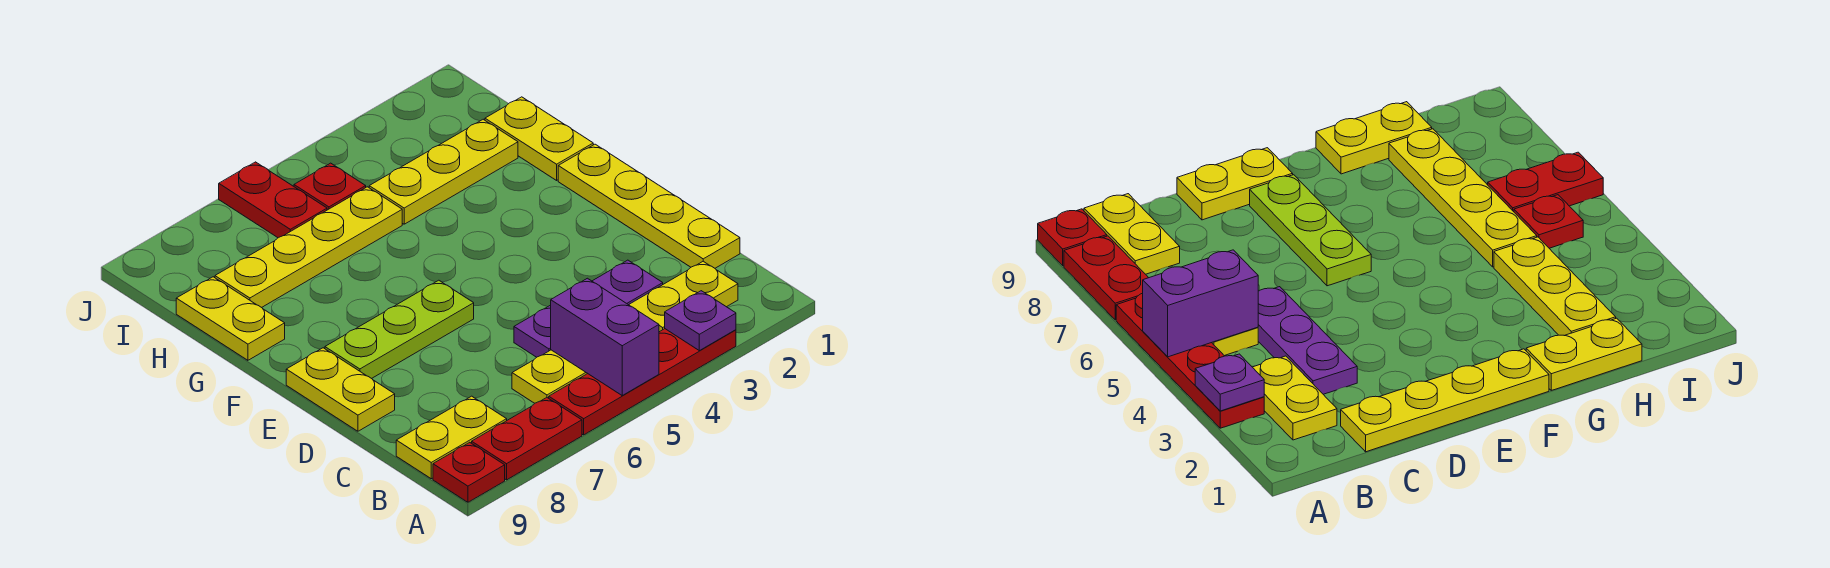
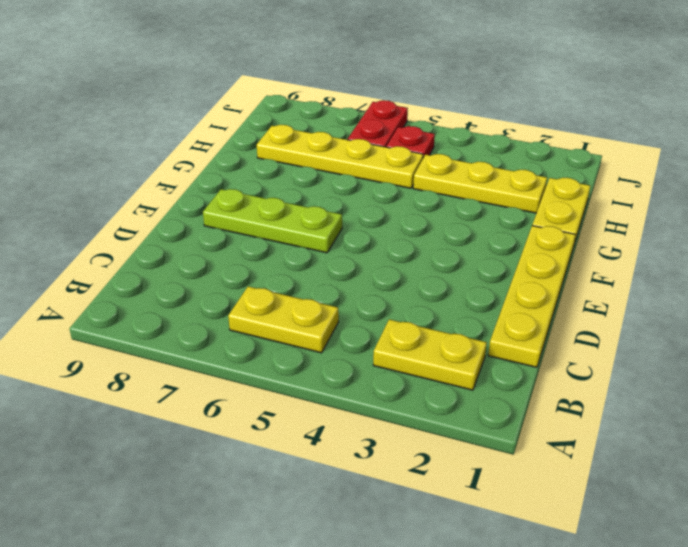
none -> red plate A3:A6 level 1
none -> red plate A7:A8 level 1
none -> red plate A9 level 1

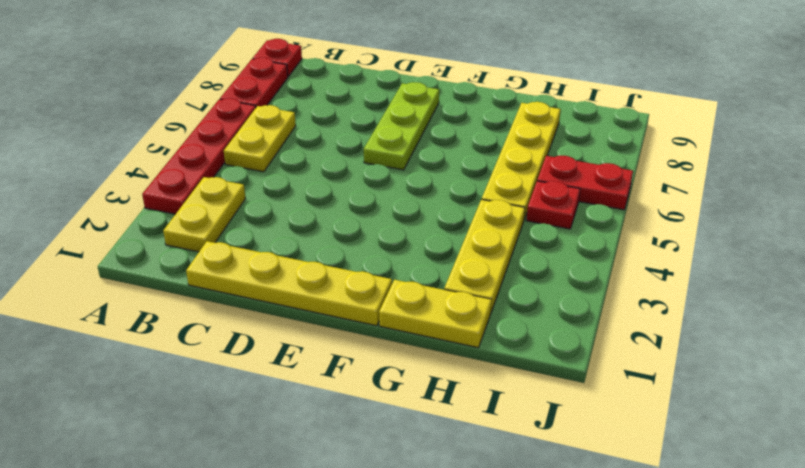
none -> yellow plate B8:B9 level 1
none -> purple plate C3:C5 level 1
none -> yellow plate D9:E9 level 1

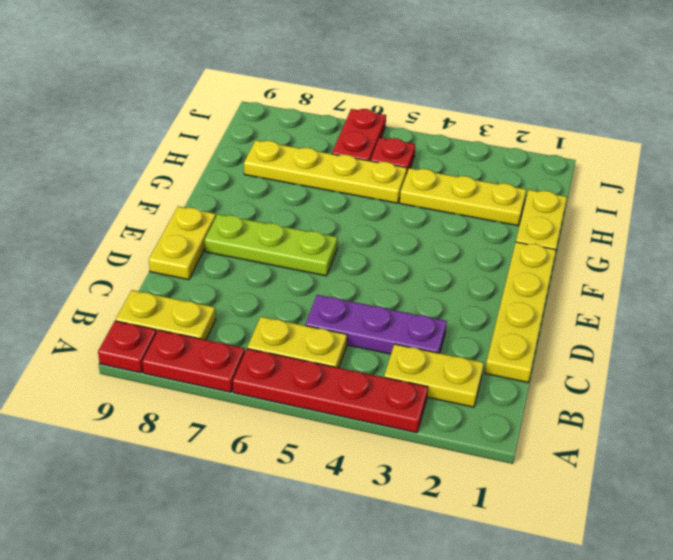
none -> yellow plate G9:H9 level 1
none -> purple plate A3 level 2
none -> purple brick A5:B5 level 2

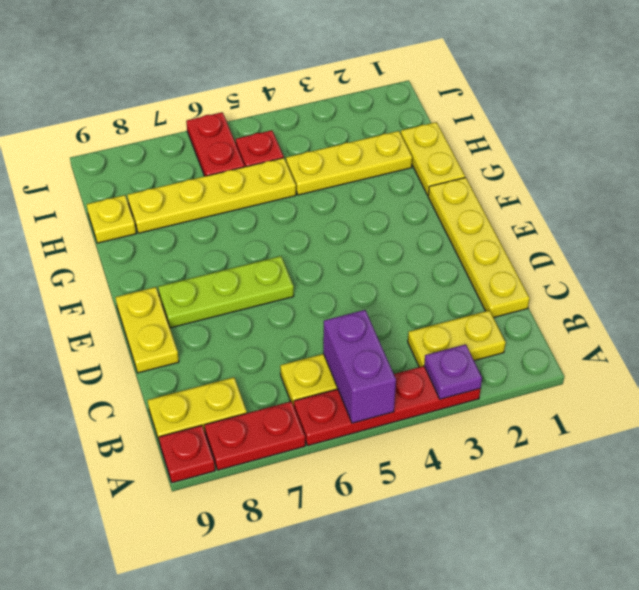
yellow plate H9 level 1 -> yellow plate G9:H9 level 1
none -> purple plate C3:C5 level 1

